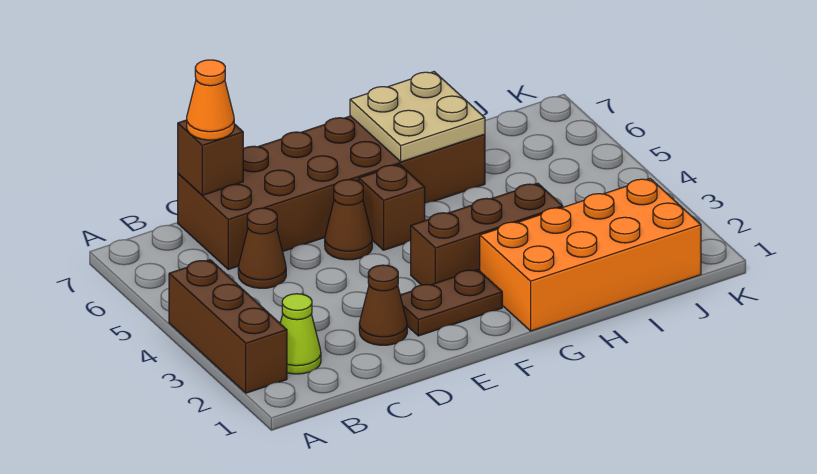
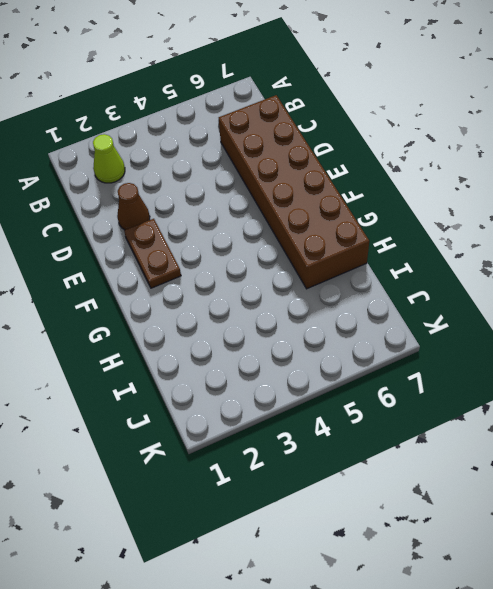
none -> brown brick A2:A4 level 1
none -> brown cone C5 level 1
none -> brown cone E5 level 1

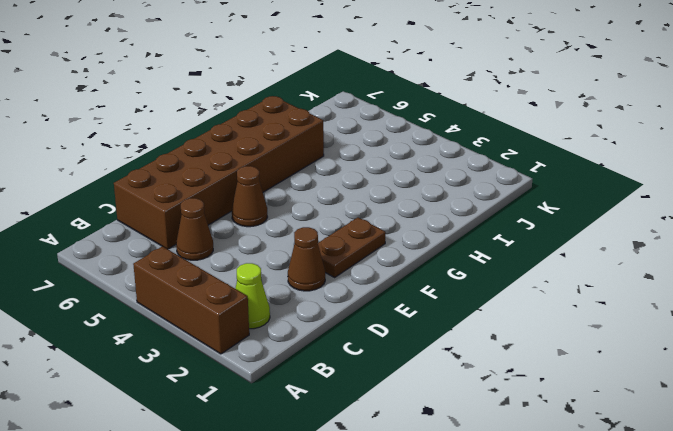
none -> brown brick F3:H3 level 1
none -> brown brick F5 level 1
none -> orange brick G1:J2 level 1

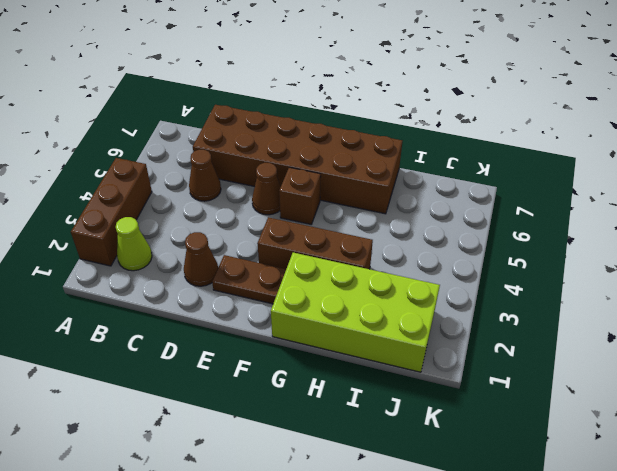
lime brick G1:J2 level 1 -> orange brick G1:J2 level 1
none -> brown brick C7 level 2
none -> tan plate G6:H7 level 2
none -> orange cone C7 level 3

